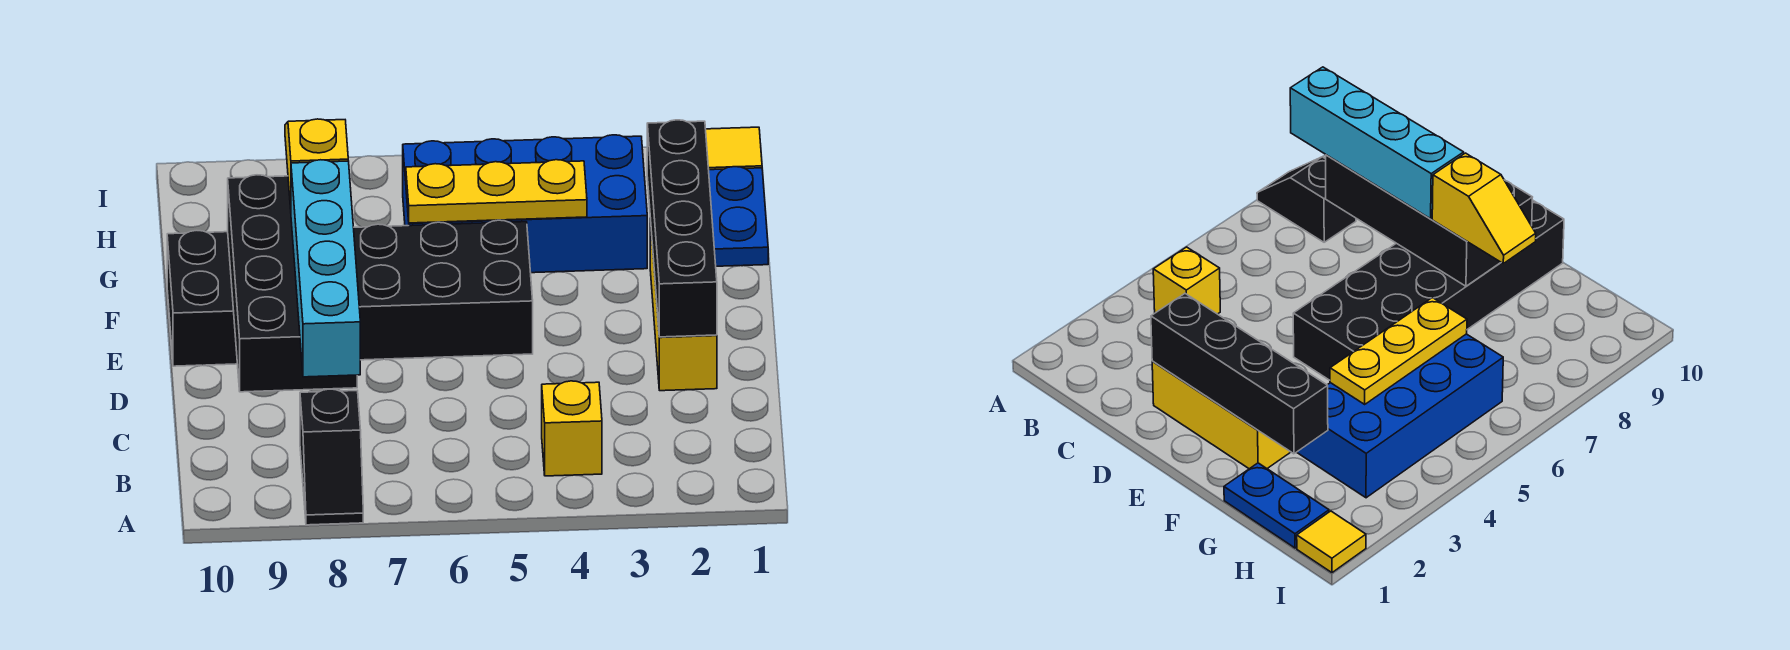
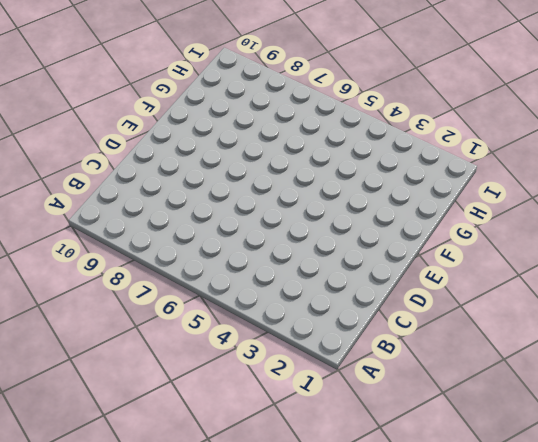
none -> black slope A8:B8 level 1 top B
none -> yellow brick B4 level 1
none -> yellow brick D2:F2 level 1

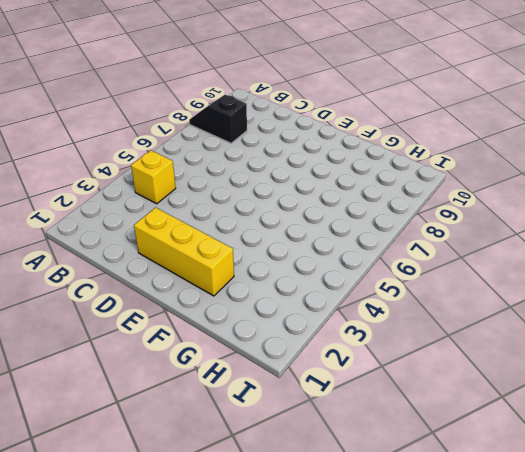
none -> black brick E5:F10 level 1
none -> blue plate G1:H1 level 1
none -> blue brick G3:H6 level 1

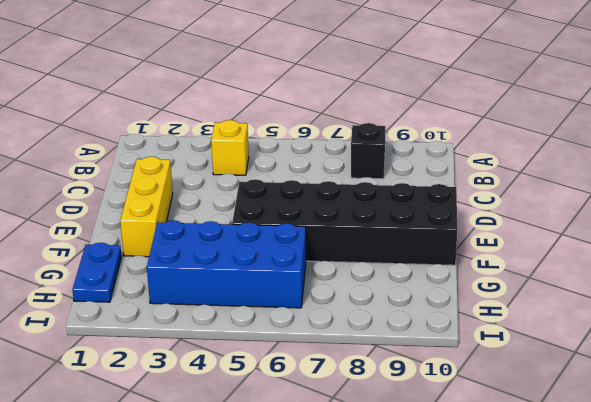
none -> yellow tile I1 level 1
none -> black brick C8:F9 level 2
none -> black brick D2:G2 level 2

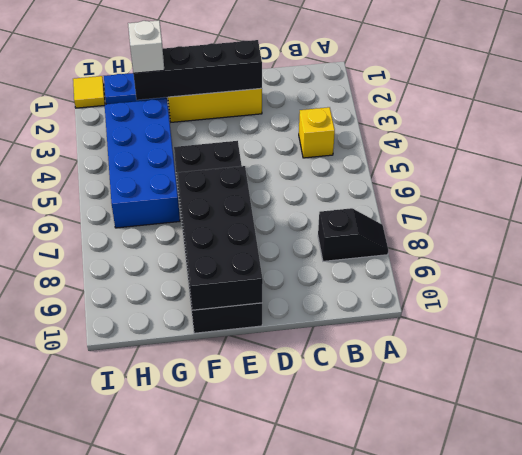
black brick E7:F10 level 2 -> black brick C8:F9 level 2
white brick G2 level 3 -> none
none -> yellow plate G4:G6 level 2
none -> cyan brick B8:E8 level 3
none -> yellow slope F8:G8 level 3 top F

